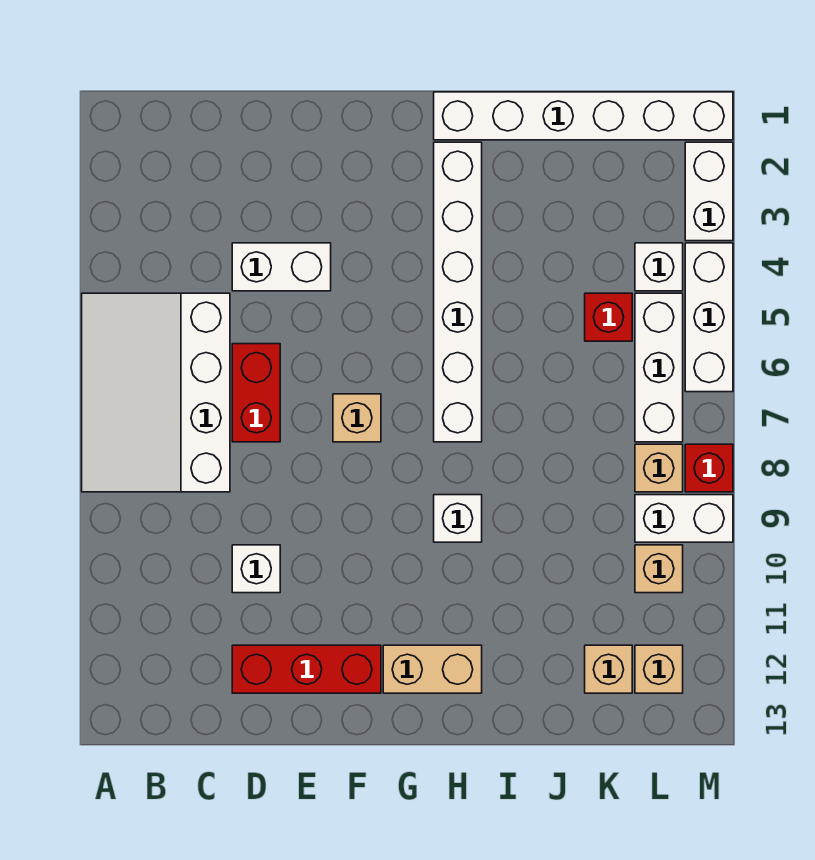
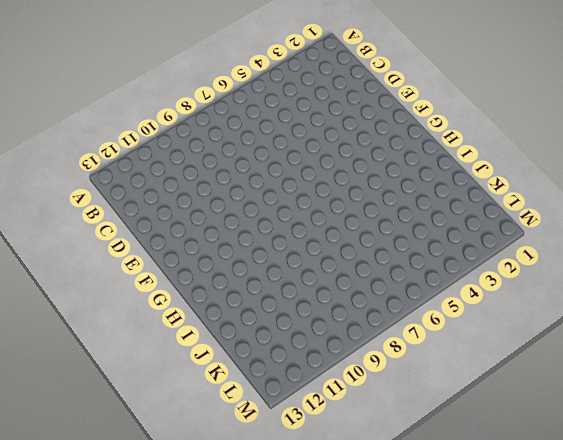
none -> white slope A5:C8 level 1 top C
none -> white brick D4:E4 level 1
none -> red brick D6:D7 level 1

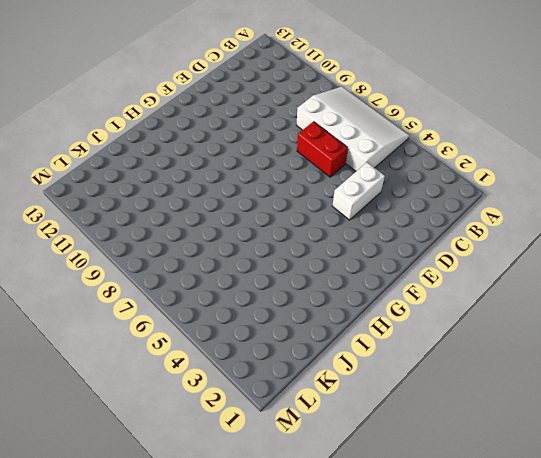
none -> white brick D10 level 1
none -> red brick D12:F12 level 1
none -> tan brick F7 level 1

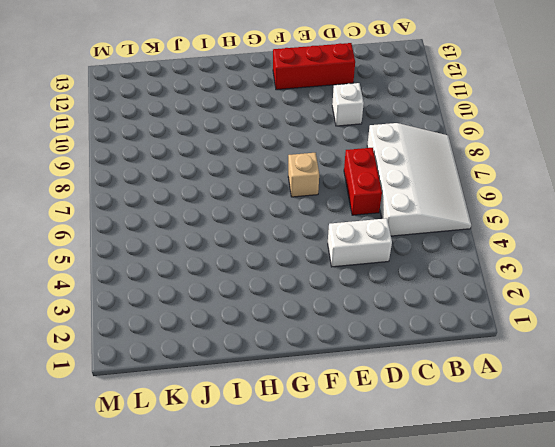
none -> tan brick G12:H12 level 1
none -> white brick H1:M1 level 1
none -> white brick H2:H7 level 1

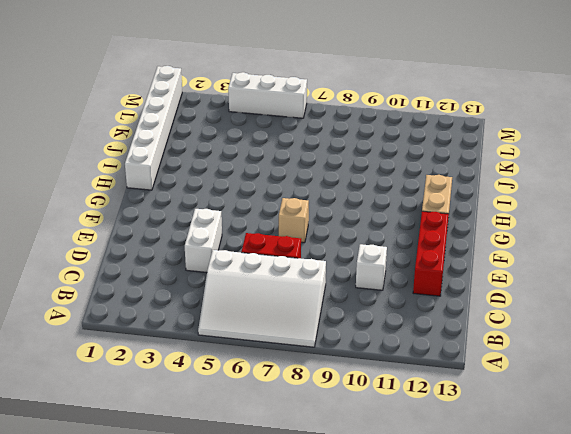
none -> white brick H2:H7 level 1
none -> white brick H9 level 1
none -> red brick K5 level 1

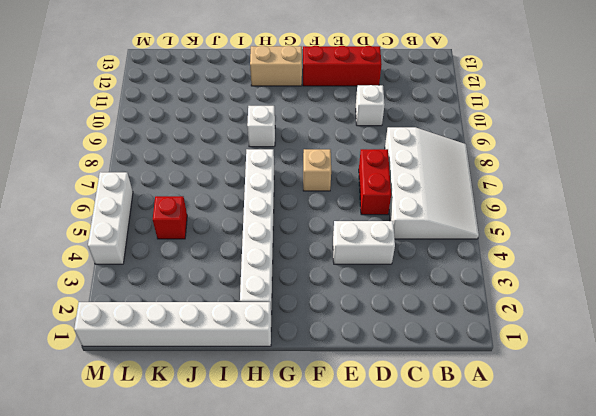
none -> tan brick K12 level 1
none -> white brick L4 level 1
none -> white brick L5:L7 level 1

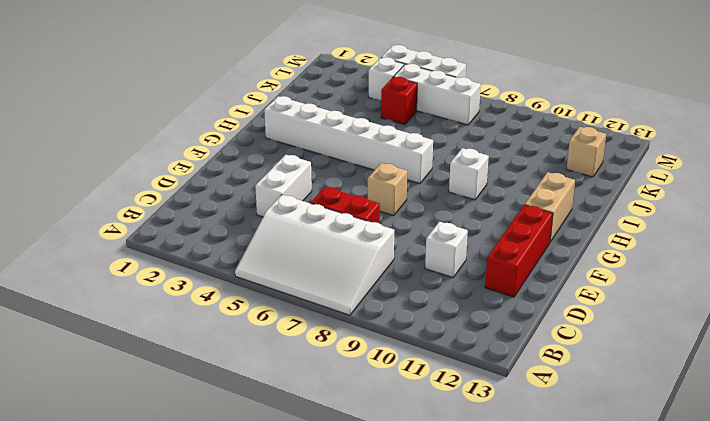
none -> white brick H1:M1 level 1
none -> tan brick L8 level 1
none -> white brick L9:M9 level 1

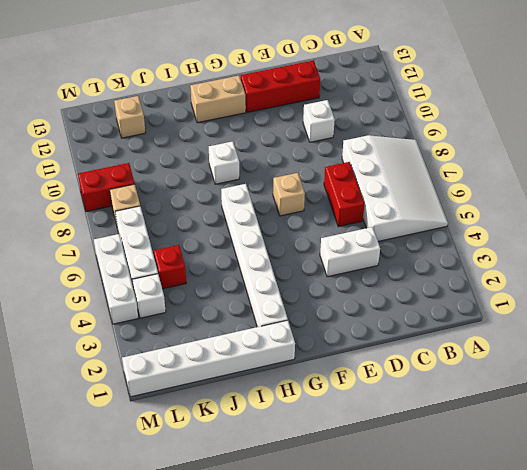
red brick L9:M9 level 1 -> white brick L9:M9 level 1
none -> tan brick L10 level 1
none -> tan brick L12 level 1
none -> white brick M2:M3 level 1

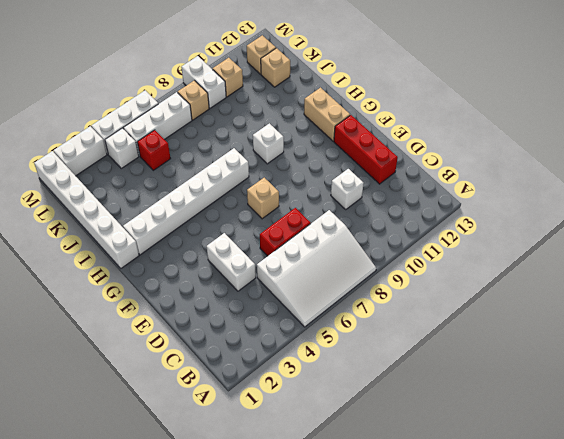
none -> red brick M8 level 1

